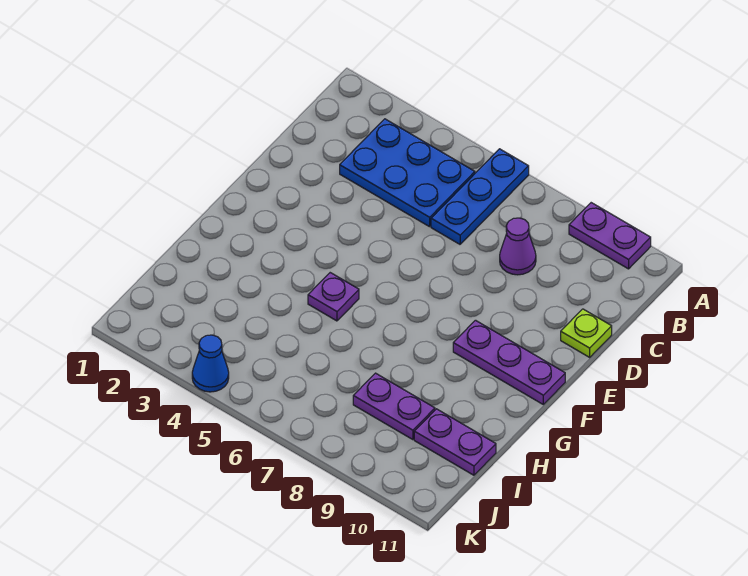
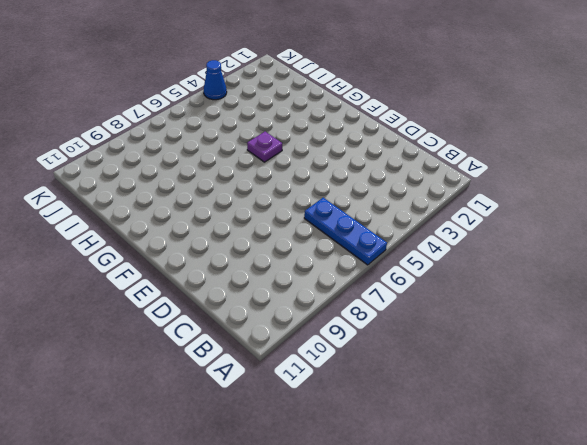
none -> purple plate A9:A10 level 1
none -> blue plate B3:C5 level 1

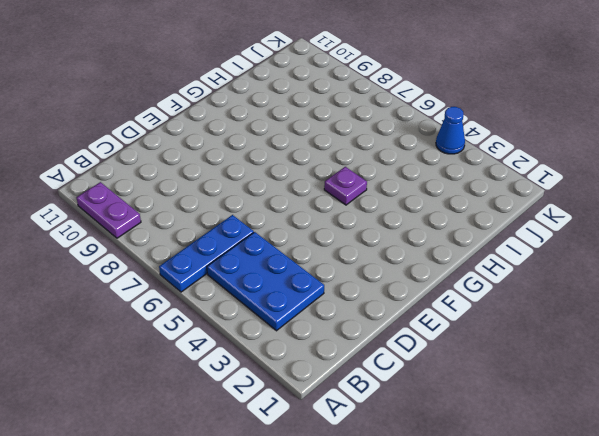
none -> purple cone C8 level 1
none -> lime plate D11 level 1

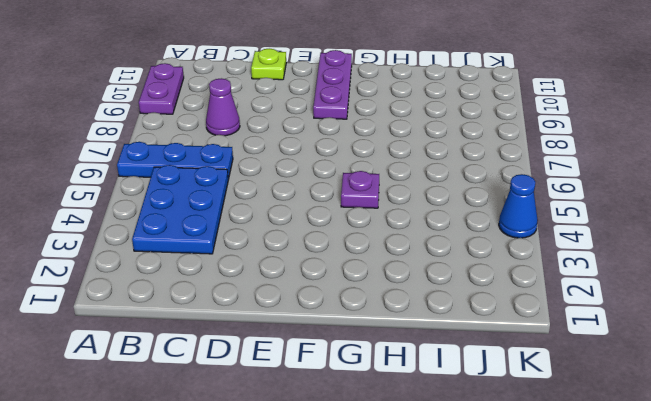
none -> purple plate I8:I9 level 1
none -> purple plate I10:I11 level 1

